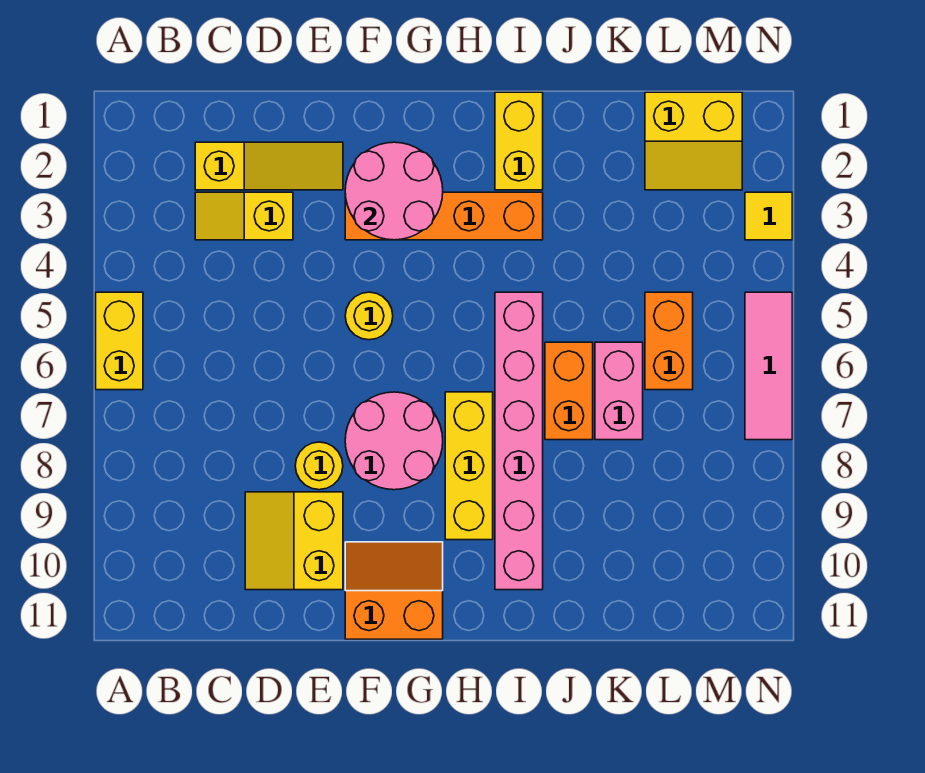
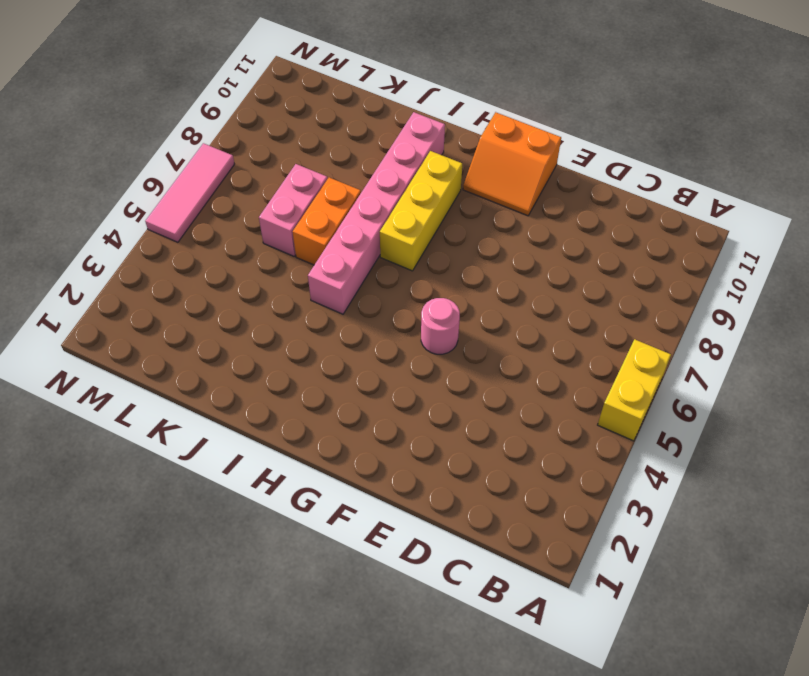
pink round brick F5 level 1 -> yellow round brick F5 level 1
none -> yellow slope C2:E2 level 1 top C
none -> yellow slope C3:D3 level 1 top D
none -> yellow slope D9:E10 level 1 top E

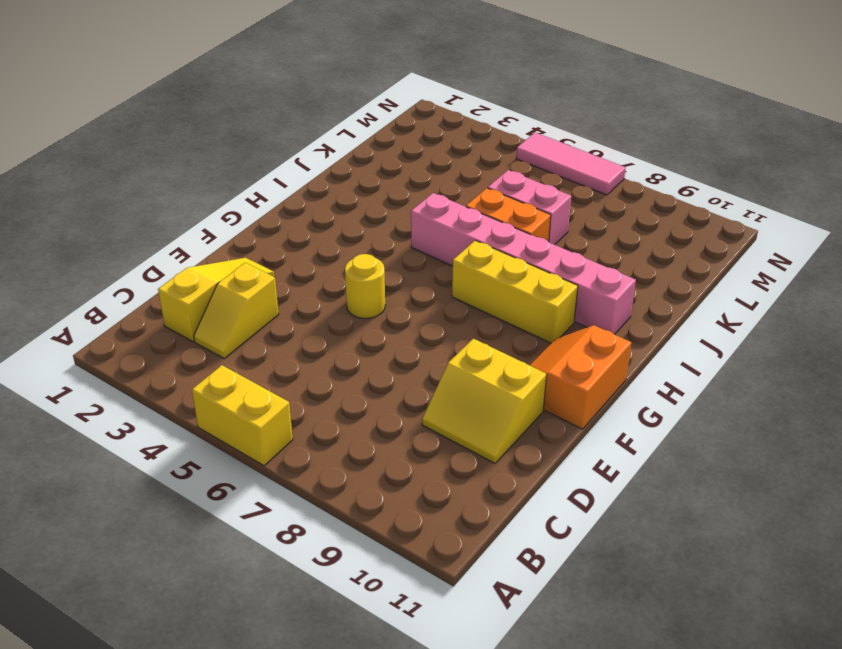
none -> yellow round brick E8 level 1
none -> orange brick F3:I3 level 1
none -> pink round brick F7:G8 level 1

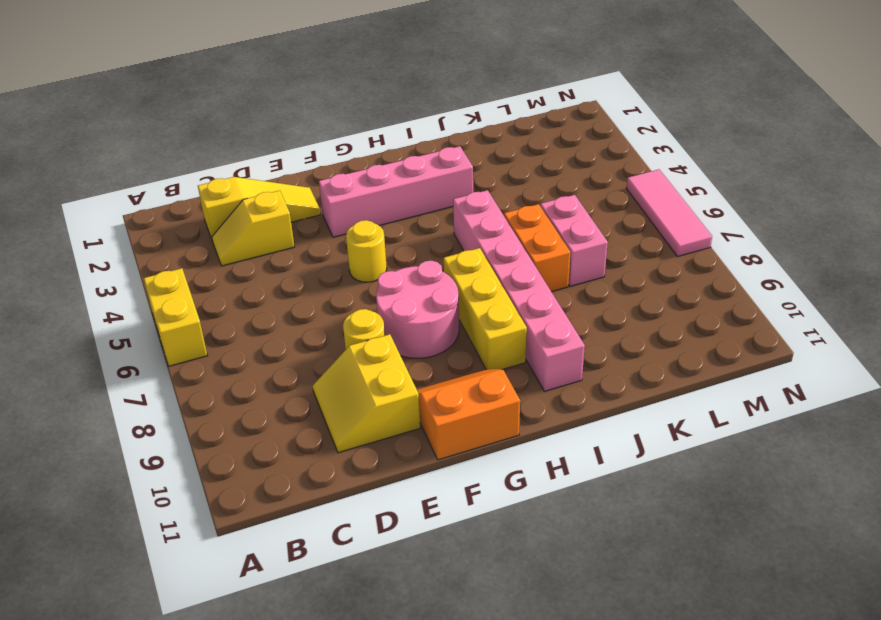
pink brick F3:I3 level 1 -> orange brick F3:I3 level 1
none -> yellow brick I1:I2 level 1
none -> yellow slope L1:M2 level 1 top 1
none -> orange brick L5:L6 level 1

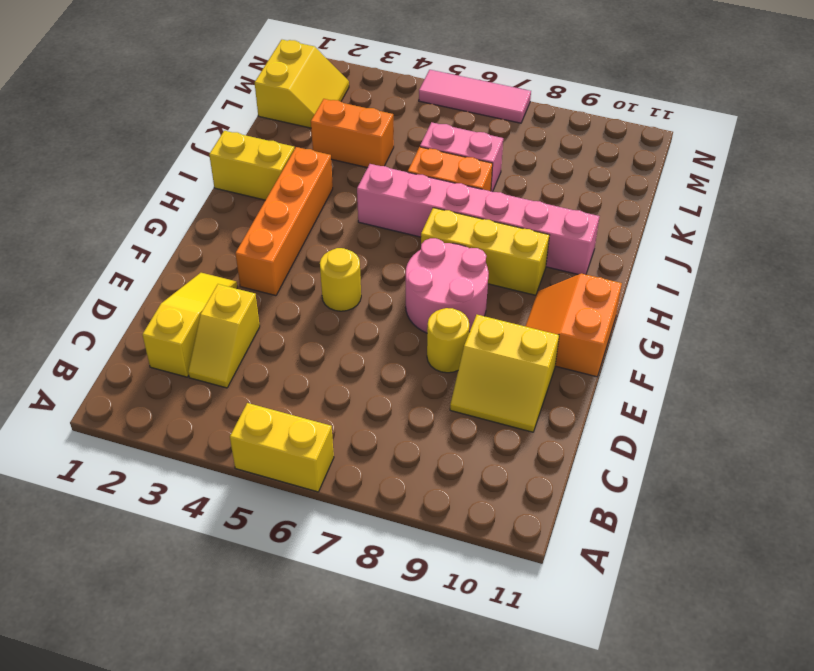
orange brick K3:K4 level 1 -> orange brick L5:L6 level 1
none -> yellow tile N3 level 1
none -> pink round brick F2:G3 level 2

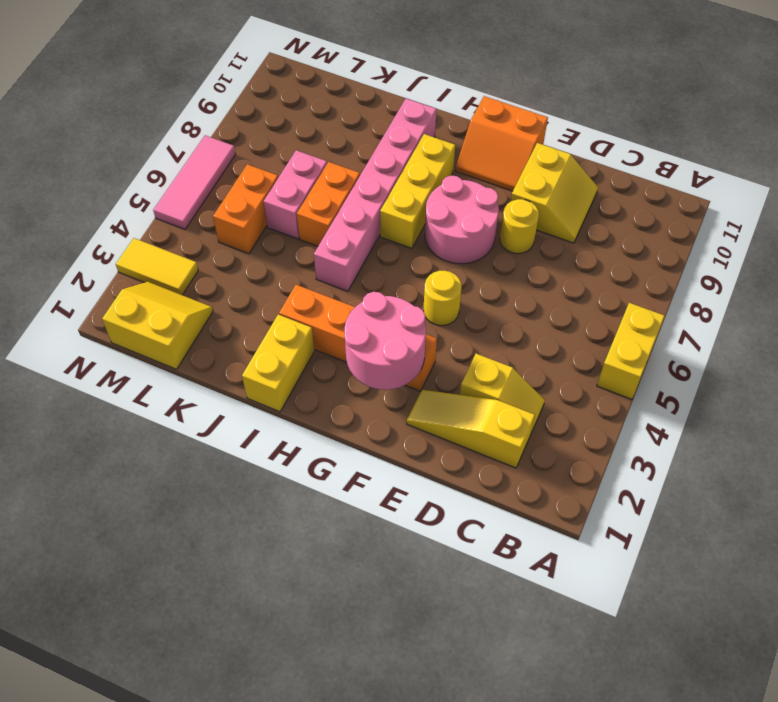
yellow tile M3:N3 level 1 -> yellow tile N3 level 1

